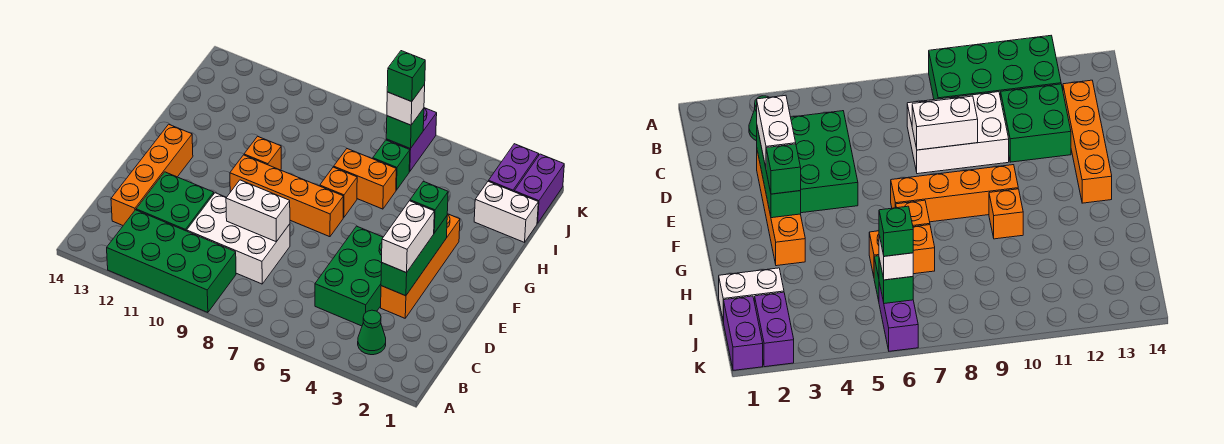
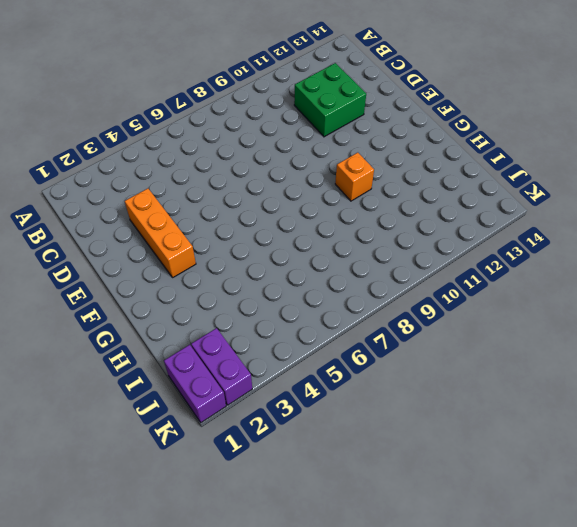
orange brick D3:F3 level 1 -> orange brick D3:G3 level 1
none -> green brick A9:B12 level 1
none -> green cone B3 level 1
none -> green brick C4:E5 level 1

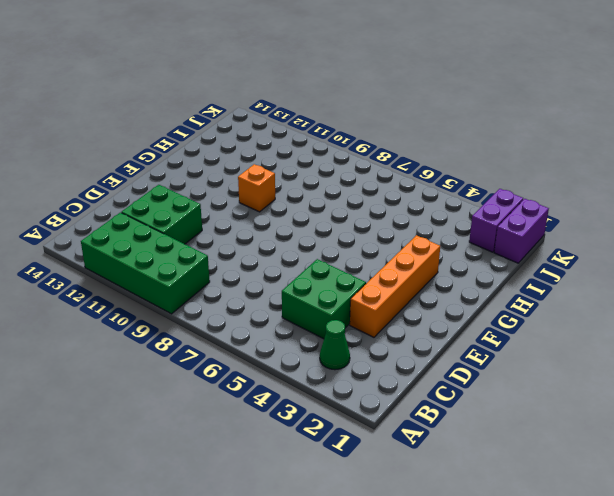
green brick C4:D5 level 1 -> green brick C4:E5 level 1
none -> white brick C8:D10 level 1
none -> orange brick C13:F13 level 1
none -> orange brick F7:F10 level 1

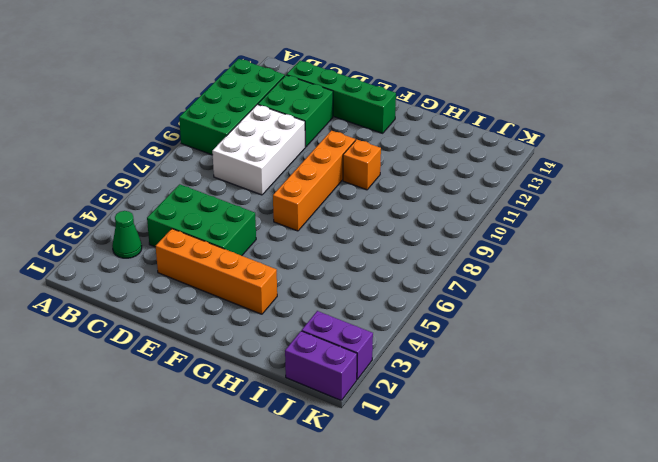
green brick C13:F13 level 1 -> orange brick C13:F13 level 1
none -> orange brick G7 level 1
none -> orange brick H6:H7 level 1
none -> white brick I1:I2 level 1

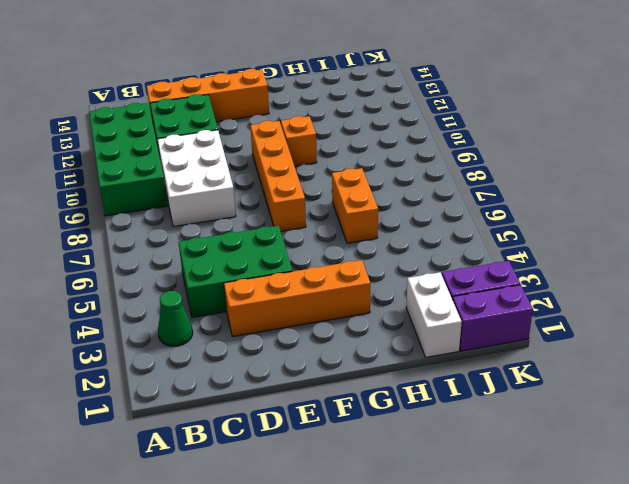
none -> orange brick G7 level 1
none -> green brick I6 level 1
none -> purple brick J6:K6 level 1

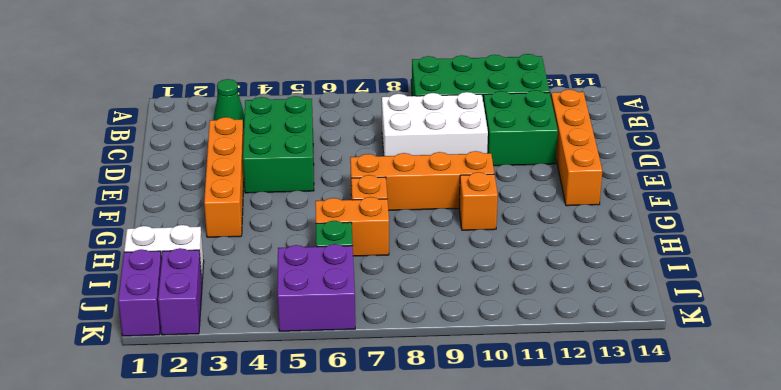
purple brick J5:K6 level 1 -> purple brick J6:K6 level 1
none -> green brick D3:F3 level 2
none -> white brick D8:D9 level 2
none -> green brick J6 level 2

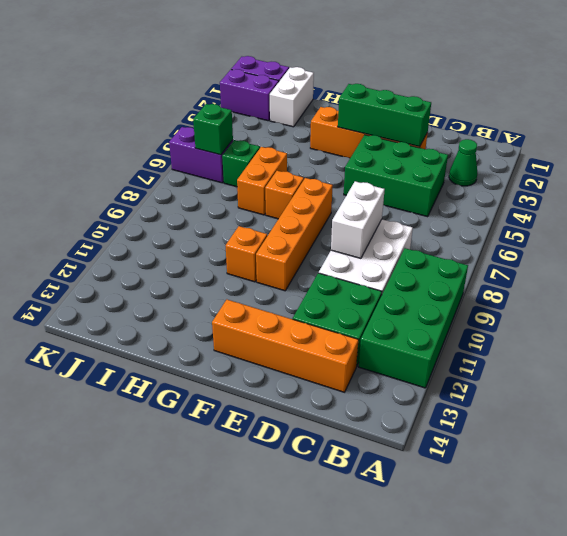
none -> white brick D3:E3 level 3
none -> green brick F3 level 3
none -> white brick J6 level 3

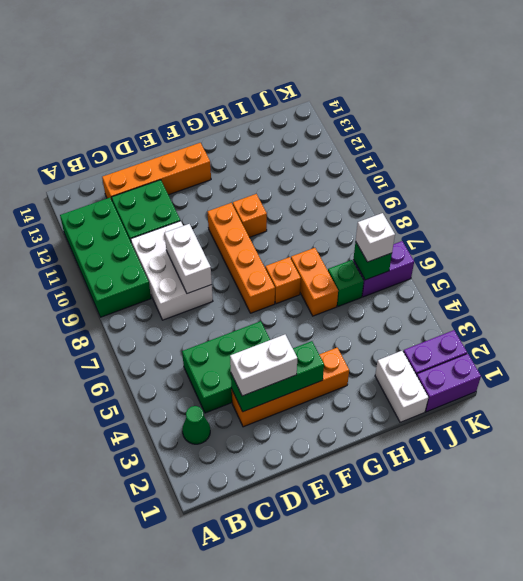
none -> green brick F3 level 3
none -> green brick J6 level 4

